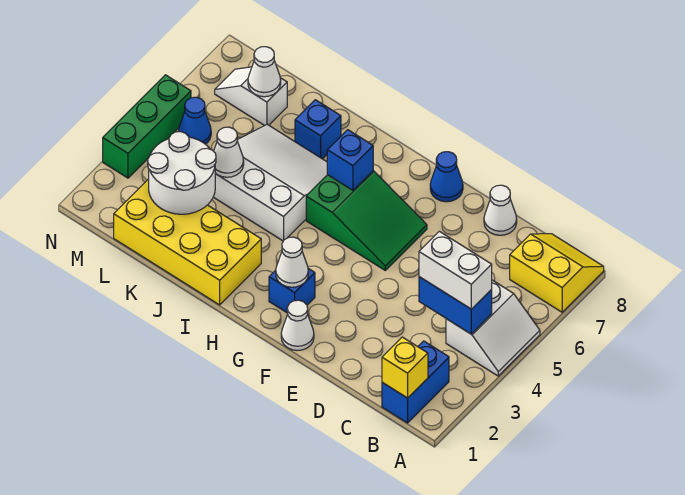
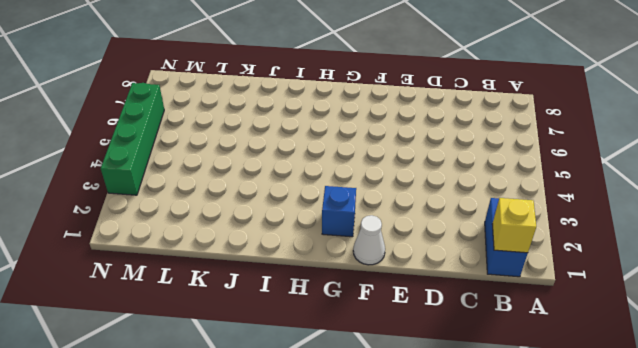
green brick N3:N6 level 1 -> green brick N3:N5 level 1
none -> white slope A4:B5 level 1 top B
none -> yellow slope A7:B8 level 1 top 7
none -> white cone D8 level 1

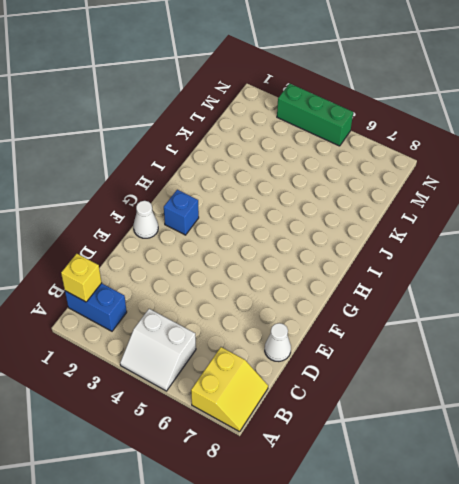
none -> green slope F5:H6 level 1 top H
none -> blue cone F8 level 1
none -> yellow brick I1:L2 level 1

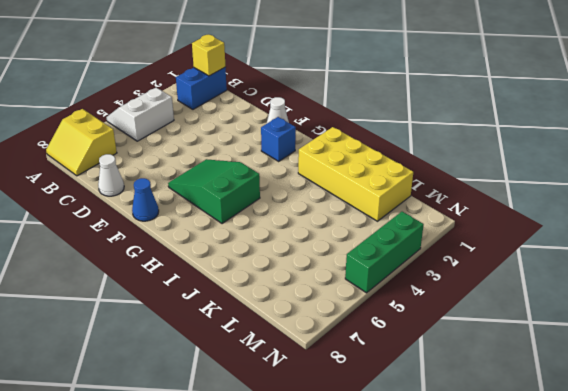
none -> white slope I4:K6 level 1 top 4
none -> blue brick J7 level 1
none -> white slope L7:M7 level 1 top L

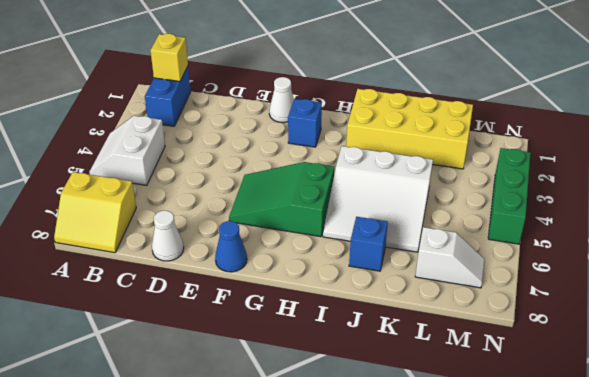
none -> blue cone M5 level 1
none -> blue brick B4:C4 level 2
none -> white cone G2 level 2

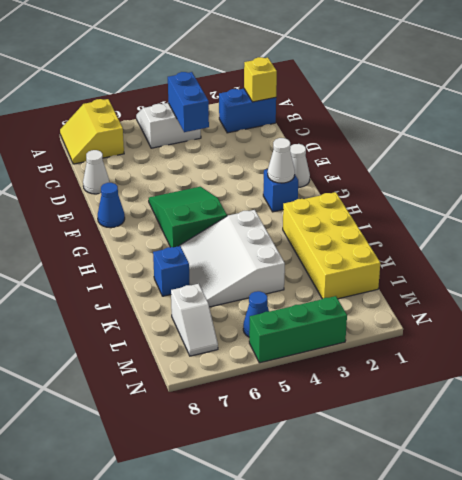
none -> blue brick H6 level 2
none -> white round brick K2:L3 level 2
none -> white cone K4 level 2

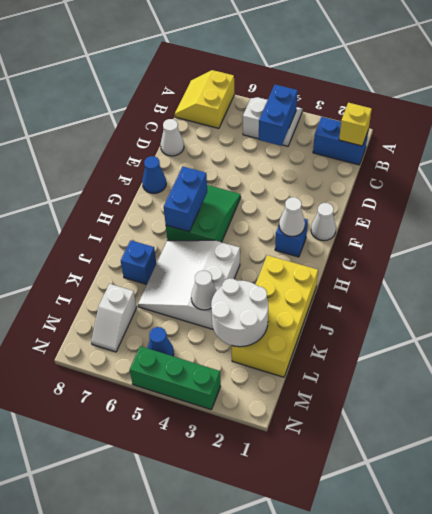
blue brick G6:H6 level 2 -> blue brick H6 level 2
none -> white cone L7 level 2
none -> white brick B4:C4 level 3

